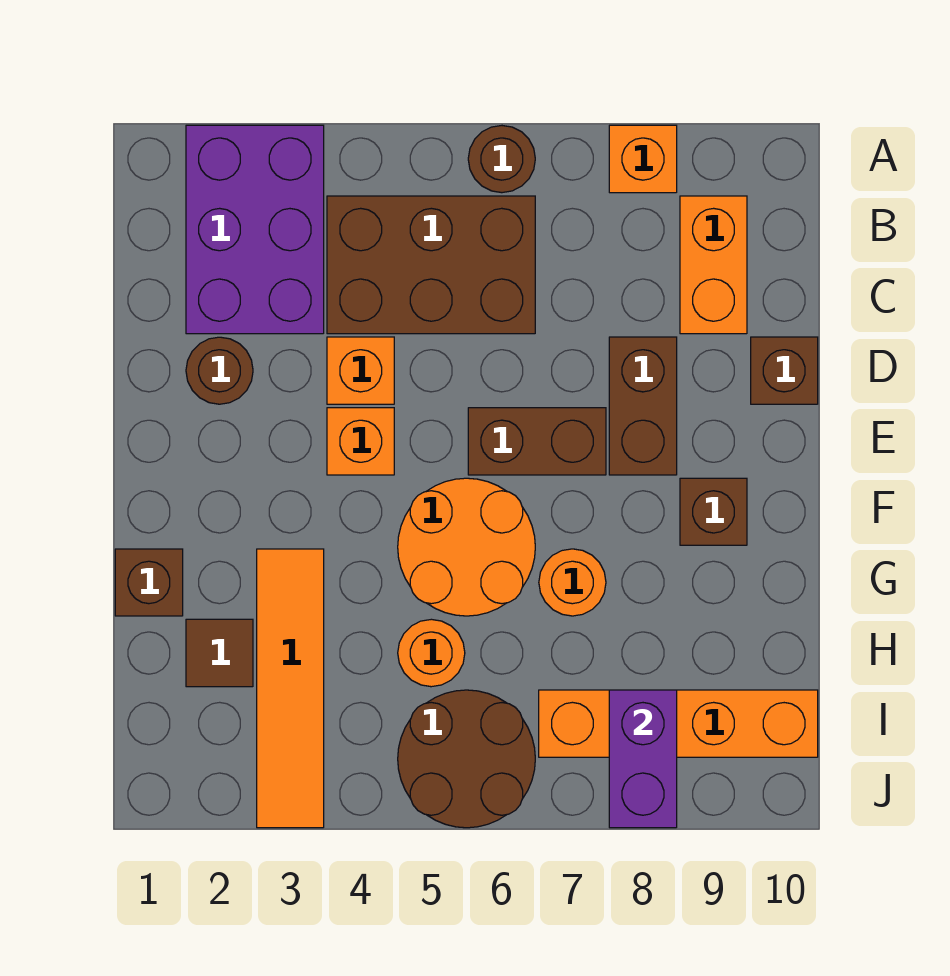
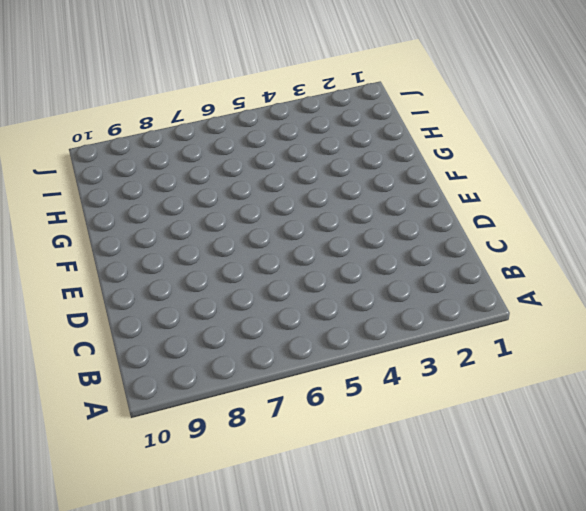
none -> purple brick A2:C3 level 1
none -> brown round brick A6 level 1
none -> orange brick A8 level 1

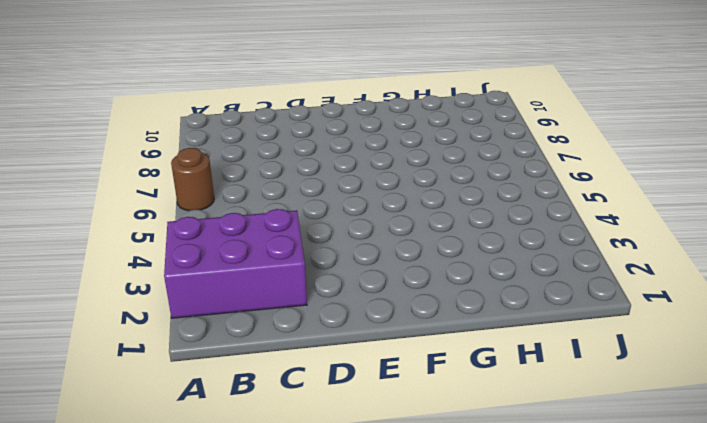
none -> orange brick A8 level 1
none -> brown brick B4:C6 level 1
none -> orange brick B9:C9 level 1

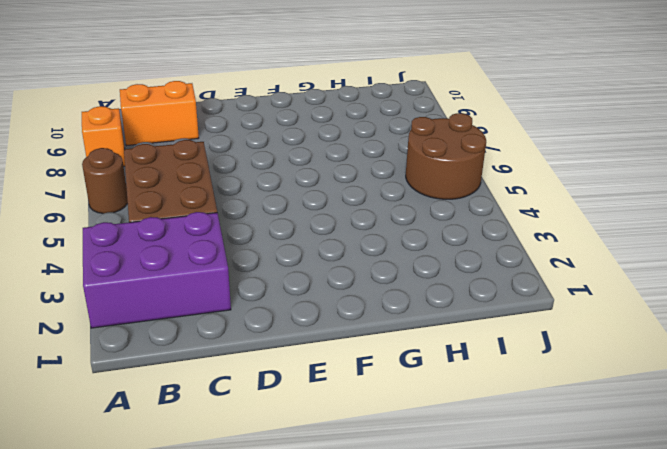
none -> brown round brick D2 level 1
none -> orange brick D4 level 1
none -> brown brick D8:E8 level 1

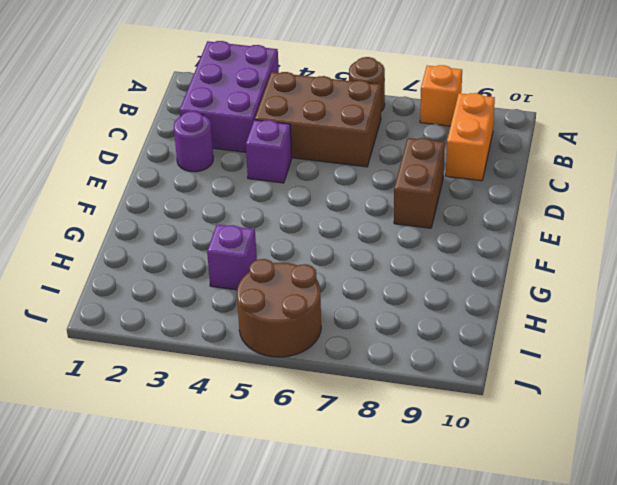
purple round brick D2 level 1 -> brown round brick D2 level 1
purple brick D4 level 1 -> orange brick D4 level 1
purple brick H4 level 1 -> none
none -> brown brick D10 level 1
none -> orange brick E4 level 1
none -> brown brick E6:E7 level 1

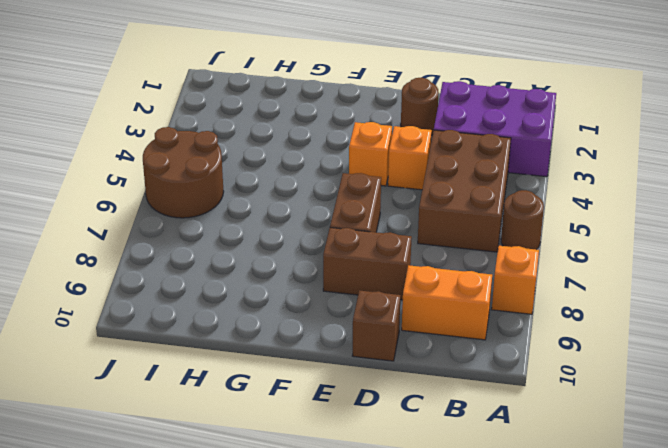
none -> orange round brick F5:G6 level 1
none -> brown brick F9 level 1
none -> brown brick G1 level 1

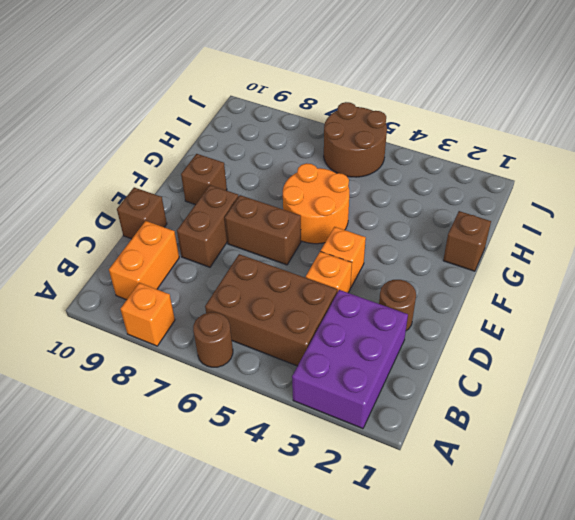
none -> orange tile G3:J3 level 1
none -> orange round brick G7 level 1
none -> brown tile H2 level 1

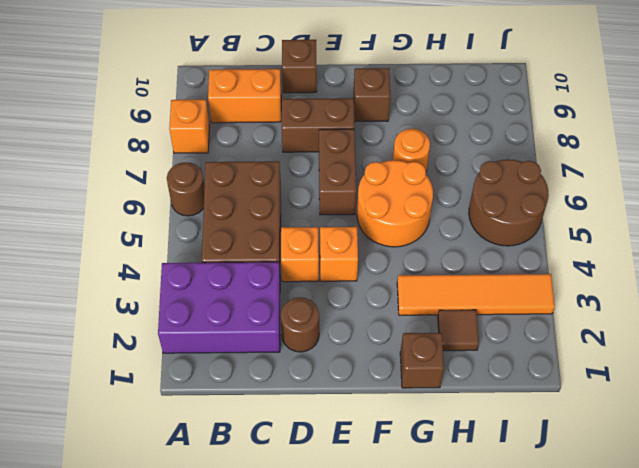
none -> orange round brick H5 level 1
none -> orange brick I7:I10 level 1
none -> purple brick I8:J8 level 2

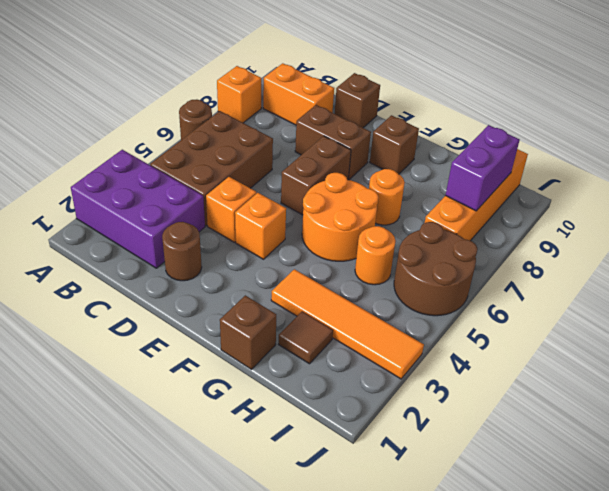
purple brick I8:I9 level 2 -> purple brick I8:J8 level 2

